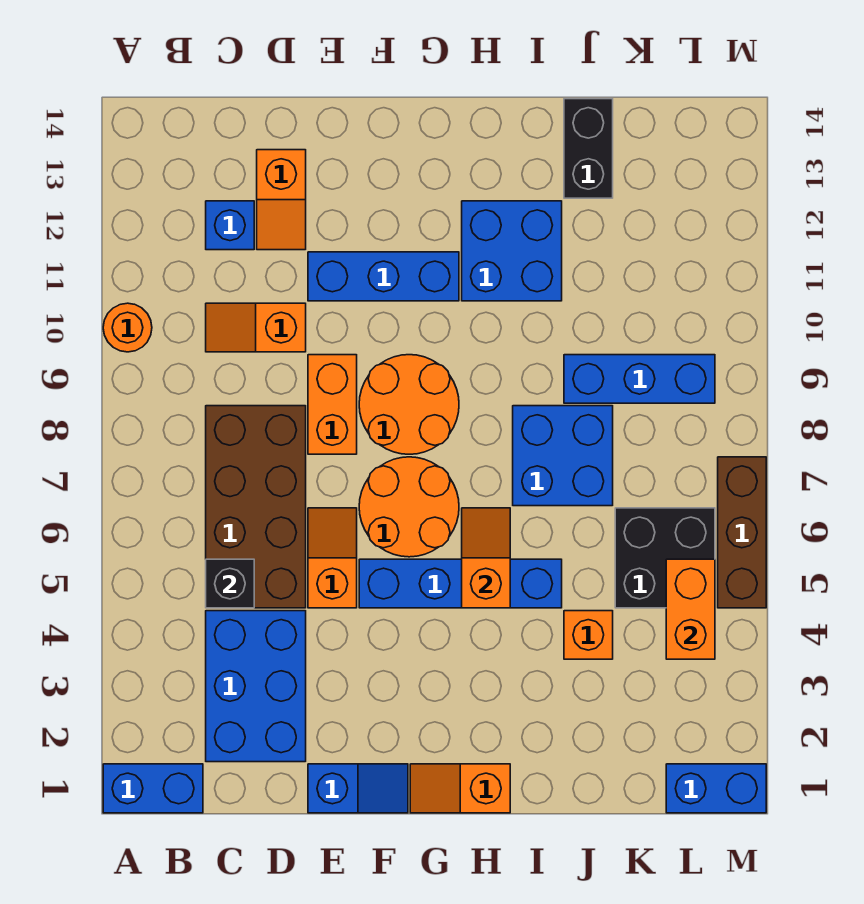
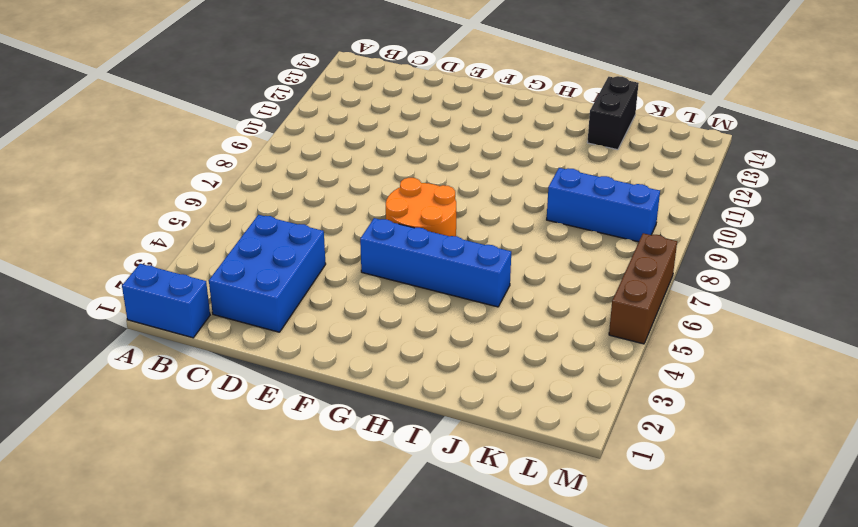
none -> orange round brick A10 level 1
none -> brown brick C5:D8 level 1
none -> orange slope C10:D10 level 1 top D

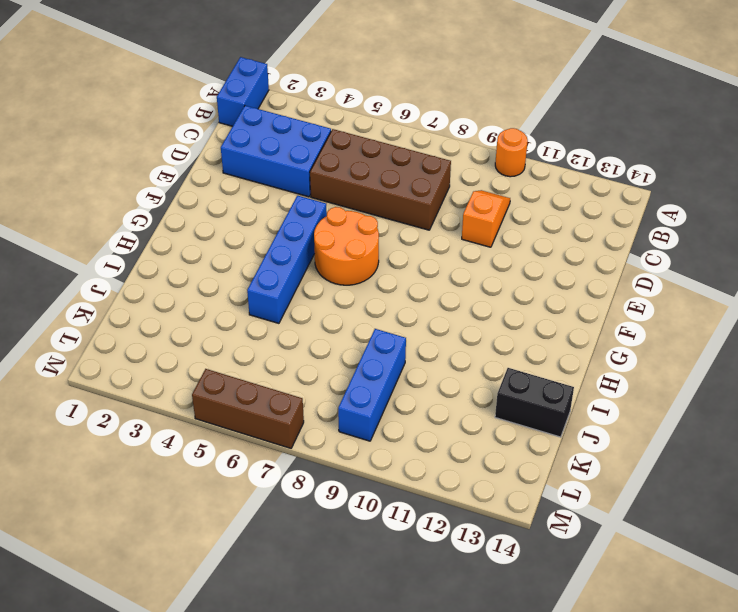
none -> blue brick C12 level 1
none -> orange slope D12:D13 level 1 top 13
none -> blue slope E1:F1 level 1 top E

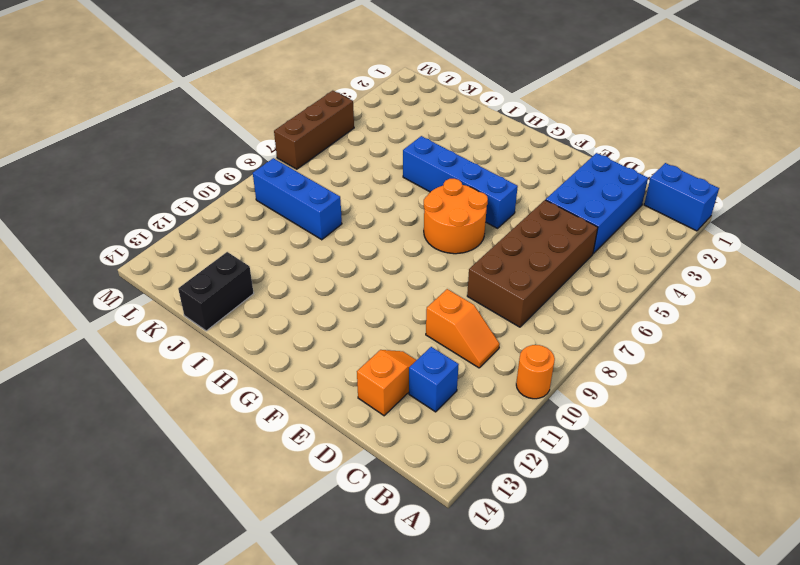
none -> blue slope E1:F1 level 1 top E
none -> orange slope E5:E6 level 1 top 5
none -> orange brick E8:E9 level 1

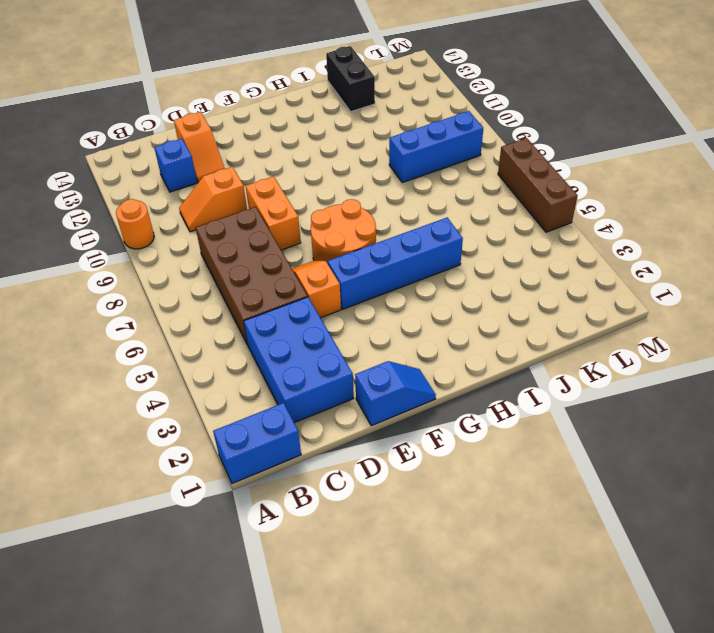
none -> blue brick E11:G11 level 1
none -> orange round brick F8:G9 level 1
none -> orange slope G1:H1 level 1 top H

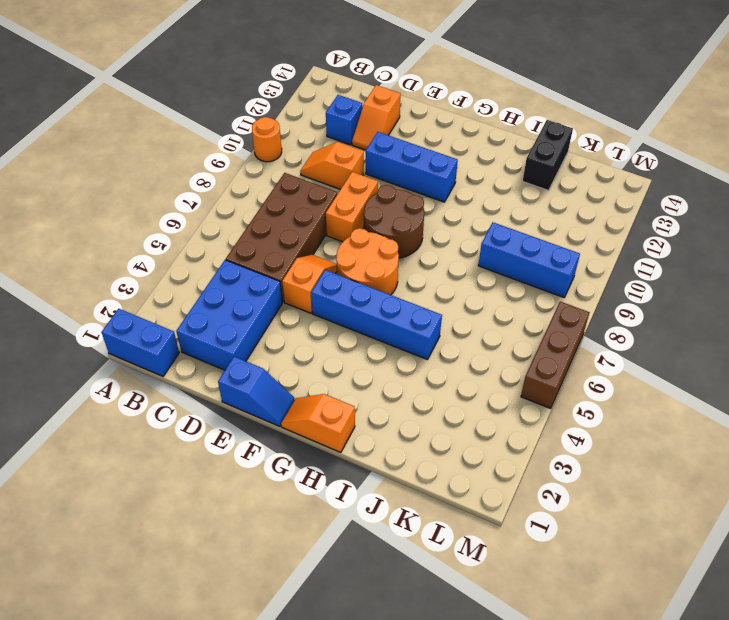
brown round brick F8:G9 level 1 -> orange round brick F8:G9 level 1
none -> blue brick H11:I12 level 1
none -> blue brick I7:J8 level 1
none -> orange brick J4 level 1

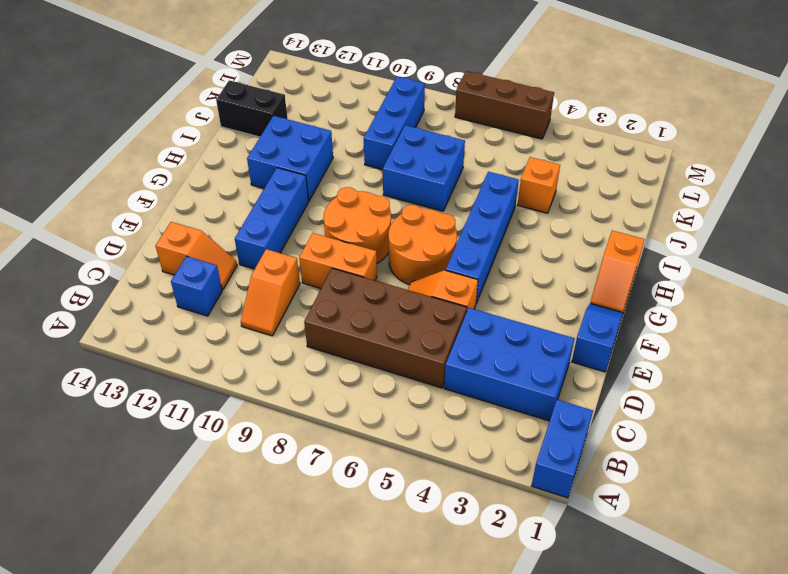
none -> orange round brick A10 level 1
none -> black brick K5:L6 level 1
none -> blue brick L1:M1 level 1

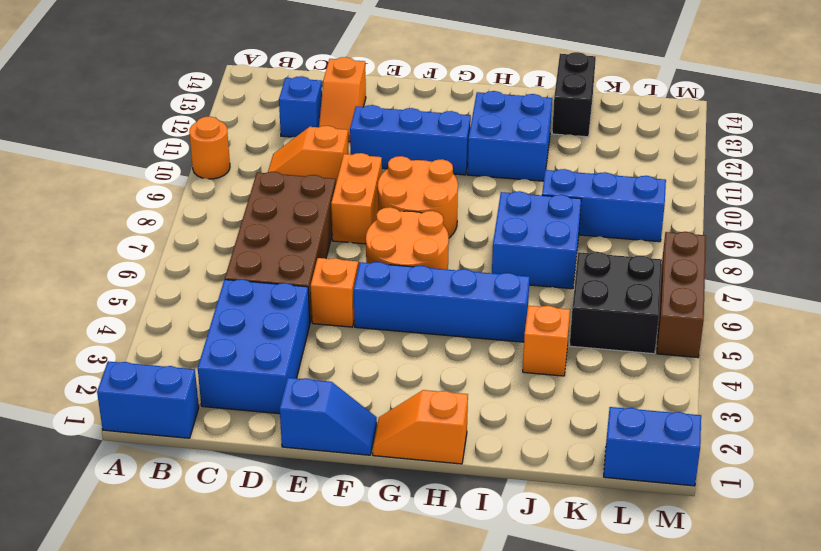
none -> black brick C5 level 2
none -> orange slope H5:H6 level 2 top 5
none -> orange brick L4:L5 level 2

